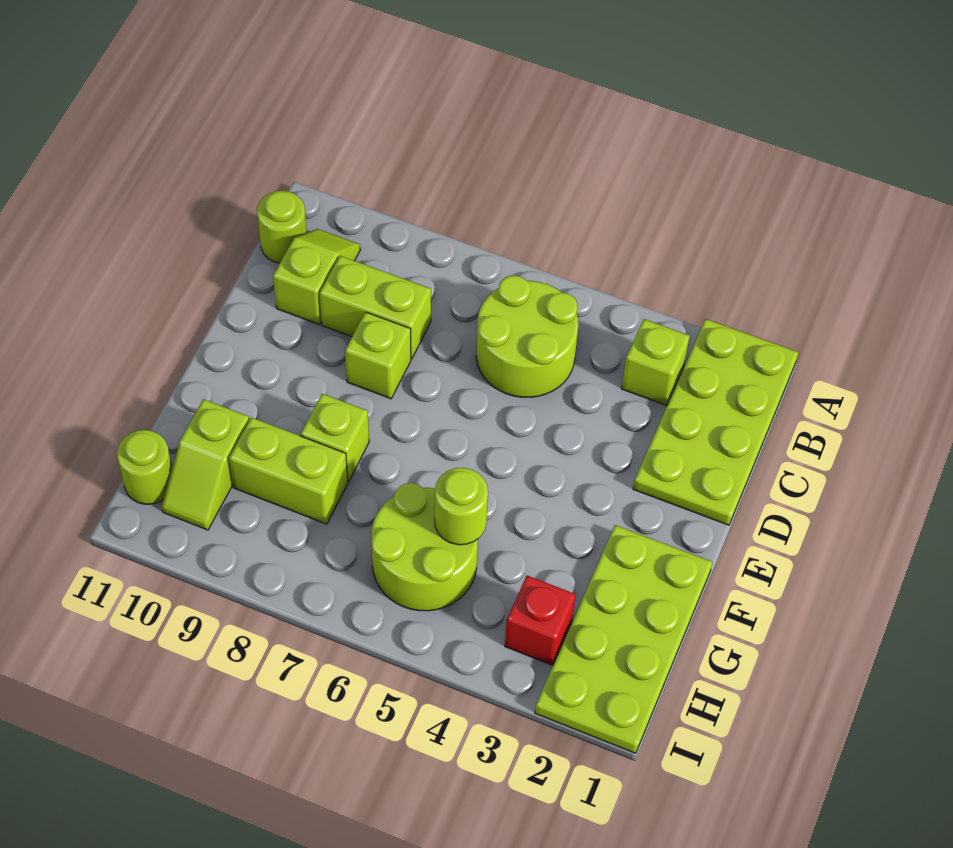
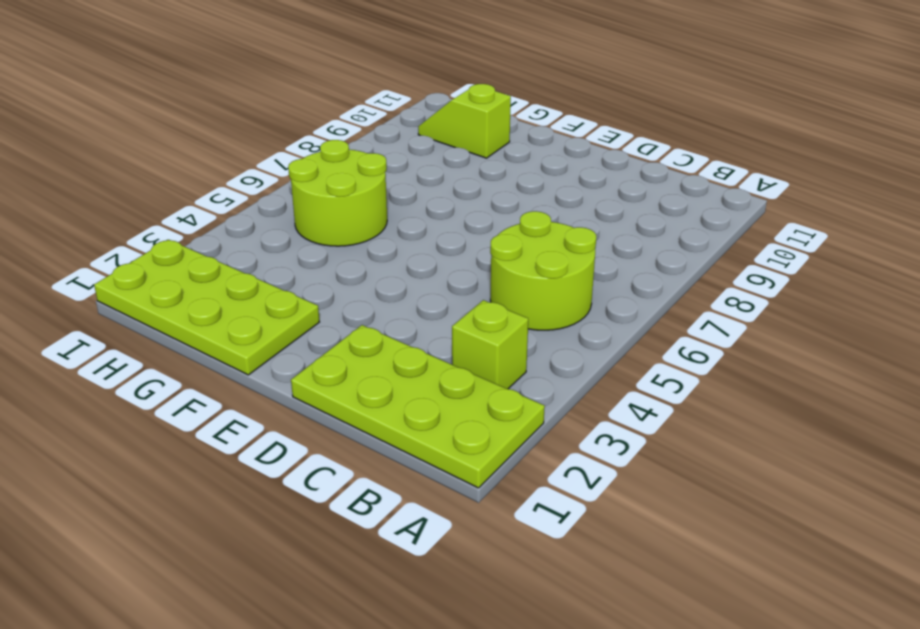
none -> lime slope B10:C10 level 1 top C
none -> lime round brick B11 level 1
none -> lime brick C8:C9 level 1

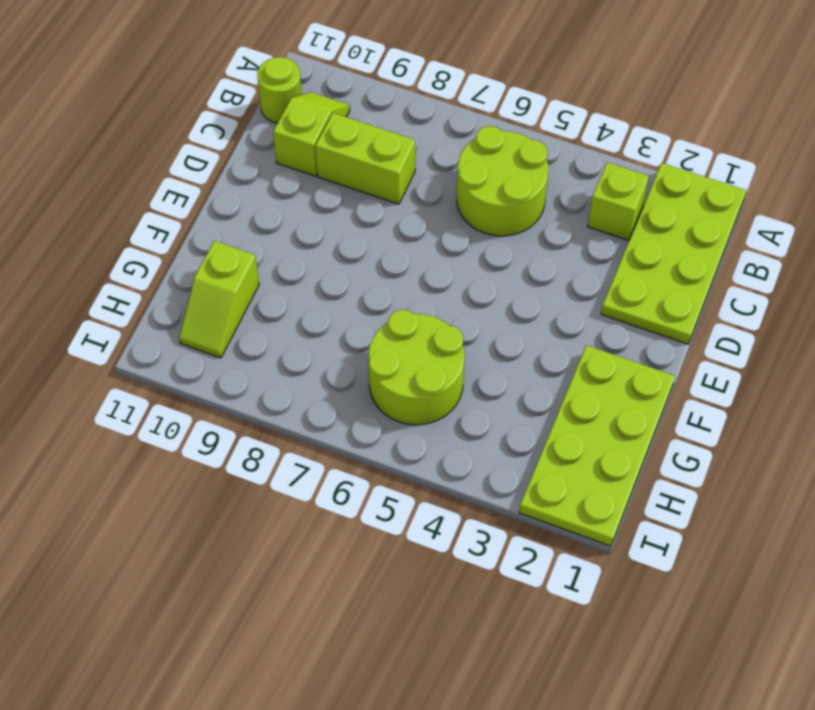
none -> lime brick D8 level 1
none -> lime brick F8 level 1
none -> lime brick G8:G9 level 1

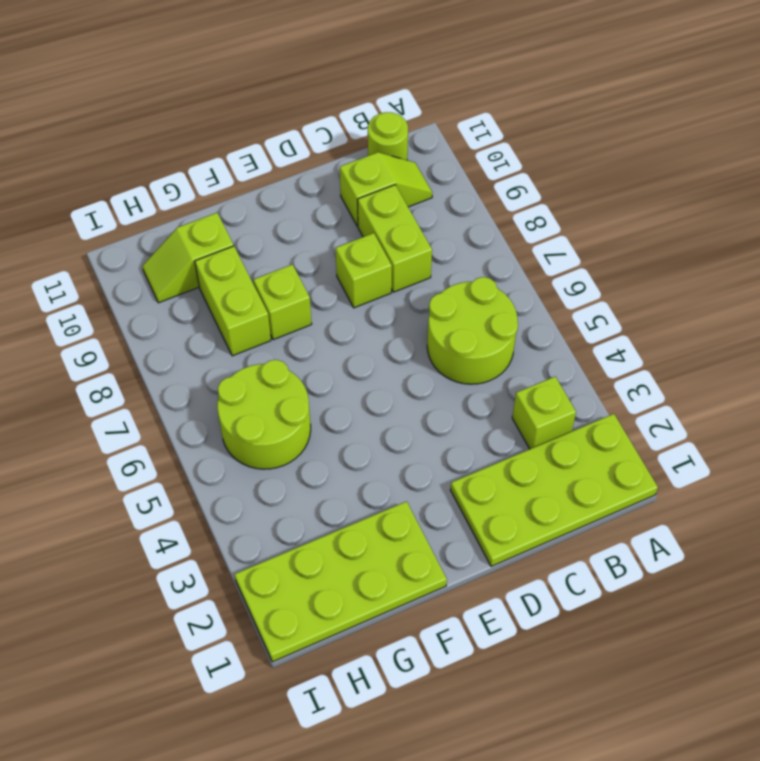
none -> red brick H3 level 1
none -> lime round brick H11 level 1
none -> lime round brick G5 level 2

